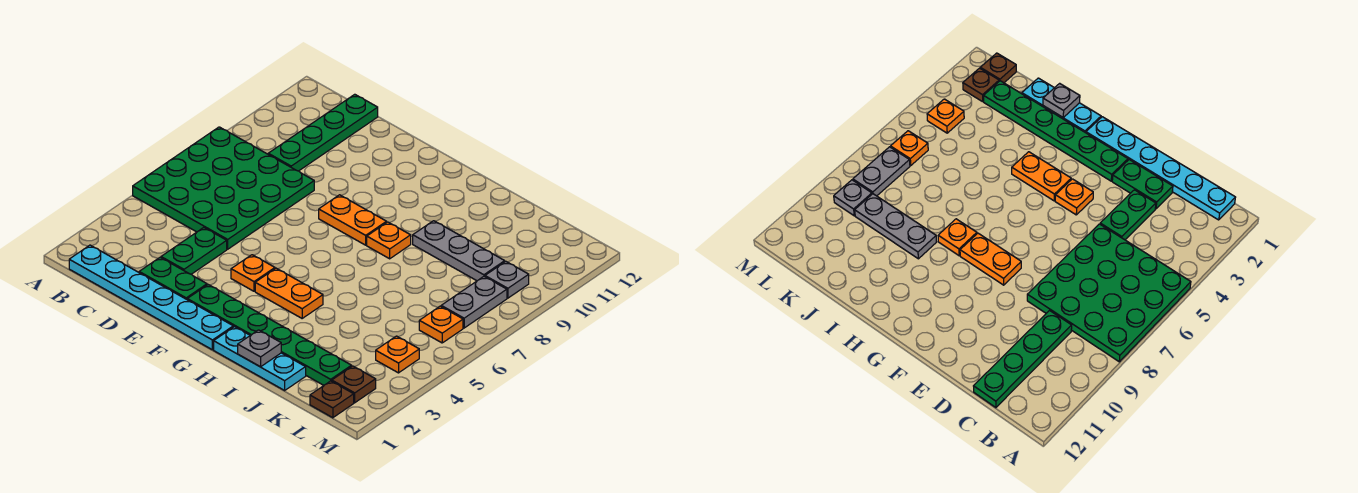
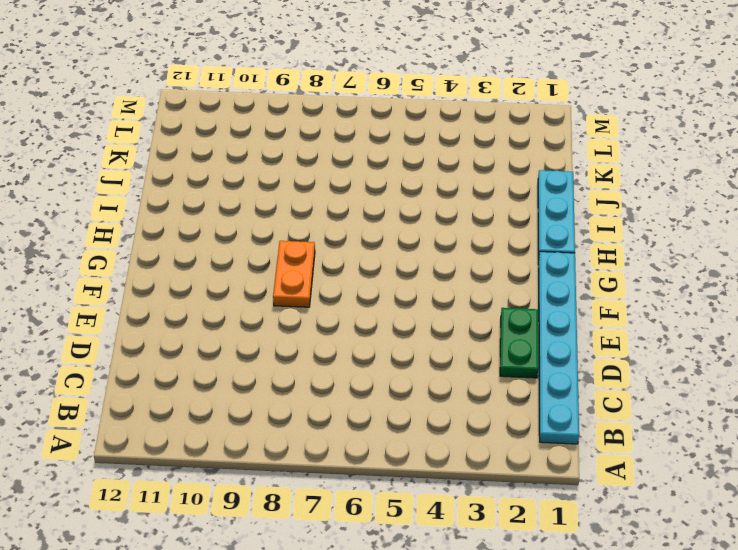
none -> green plate A5:D8 level 1
none -> green plate C9:C12 level 1
none -> green plate D3:D4 level 1

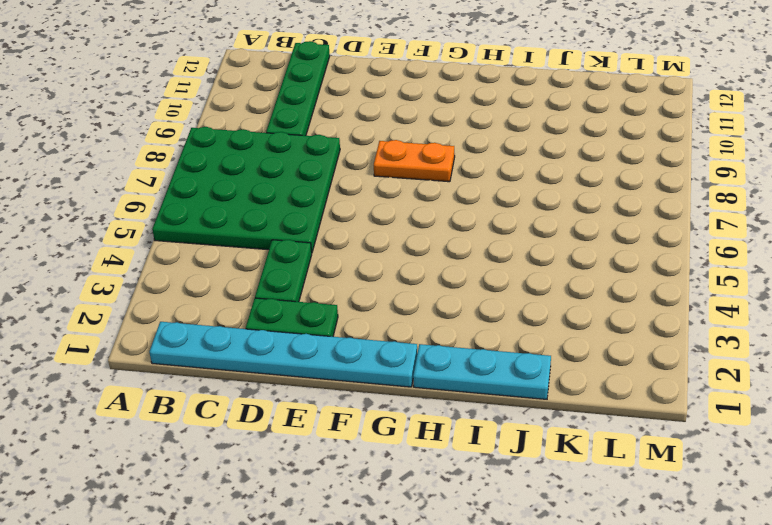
none -> green plate F2:K2 level 1
none -> orange plate F4 level 1
none -> orange plate G4:H4 level 1

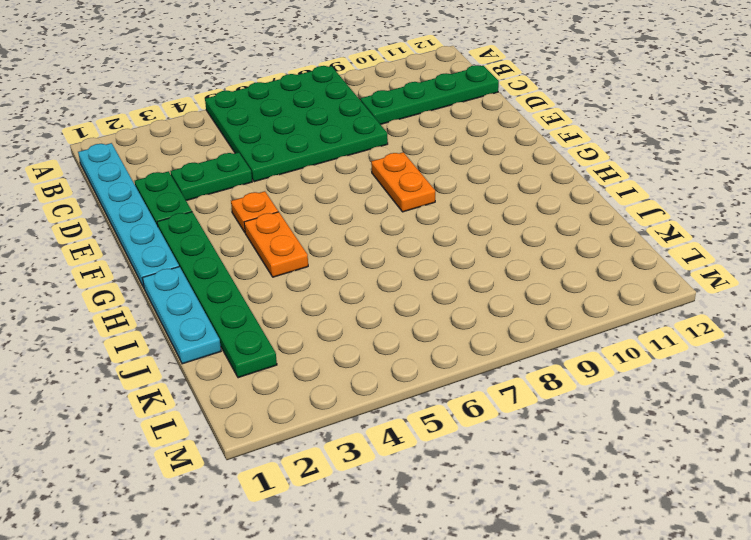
none -> orange plate H8 level 1
none -> grey plate I9:K9 level 1
none -> brown plate L1 level 1

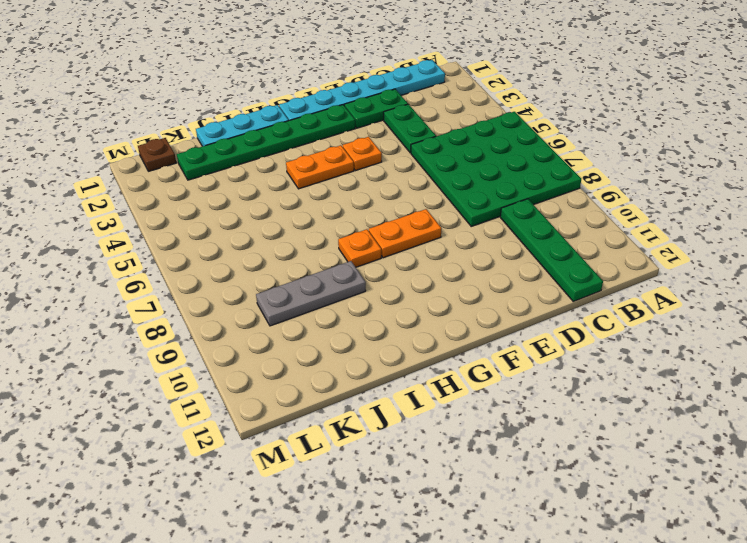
none -> brown plate L2 level 1
none -> orange plate L4 level 1
none -> orange plate L6 level 1

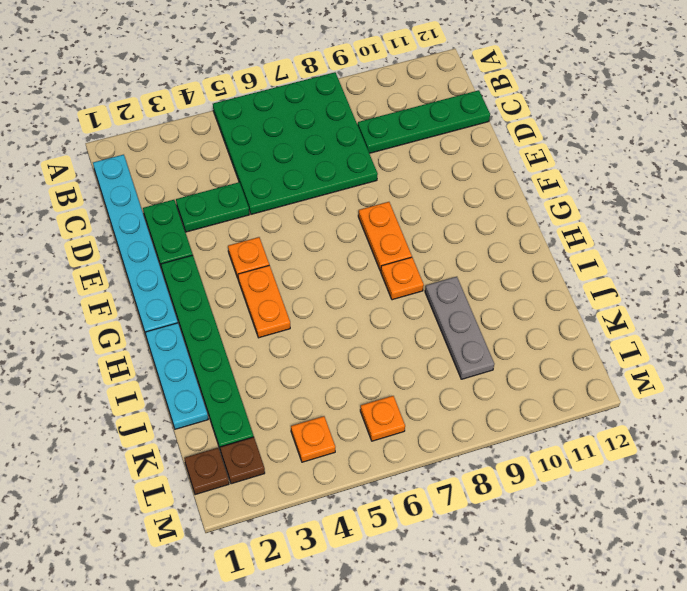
none -> grey plate L7:L8 level 1
none -> grey plate L9 level 1
none -> grey plate I1 level 2

